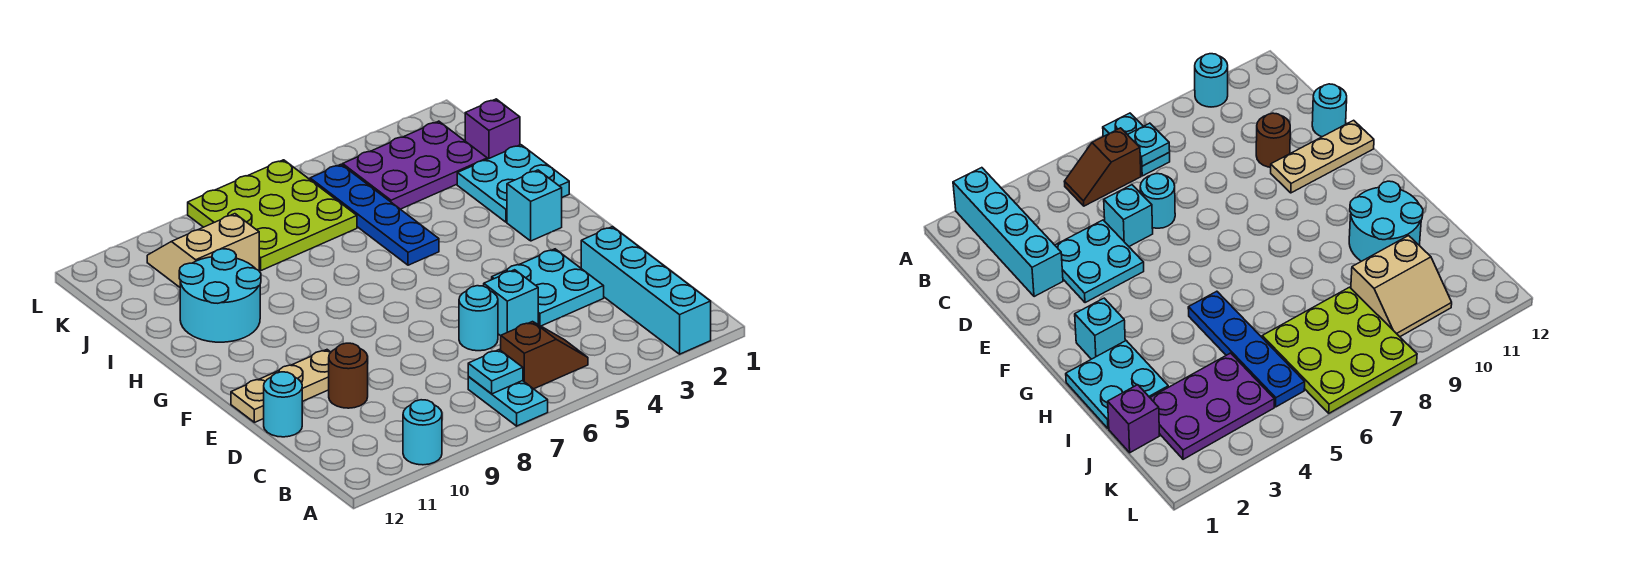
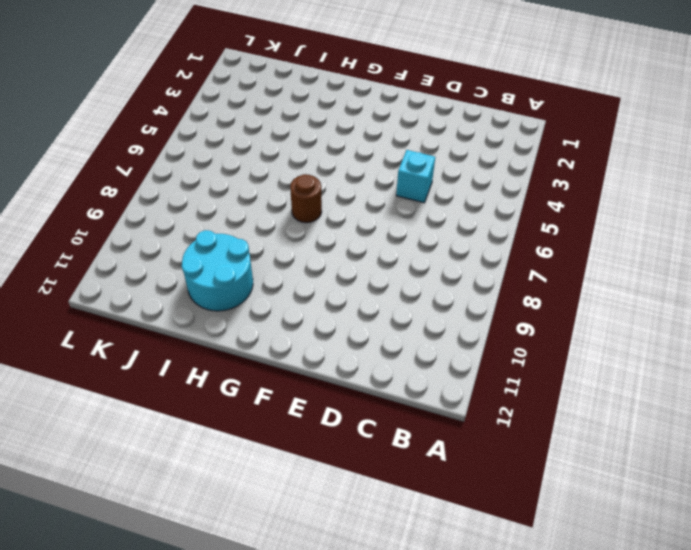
brown round brick G7 level 1 -> brown round brick D10 level 1
none -> cyan brick A2:D2 level 1
none -> cyan plate A7:B7 level 1
none -> cyan round brick A10 level 1

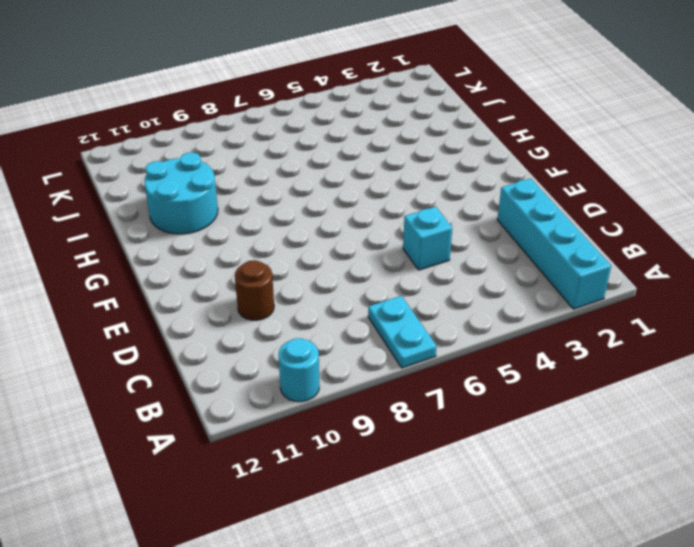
none -> brown slope B5:B6 level 1 top 6
none -> cyan plate D3:E4 level 1
none -> cyan round brick D6 level 1

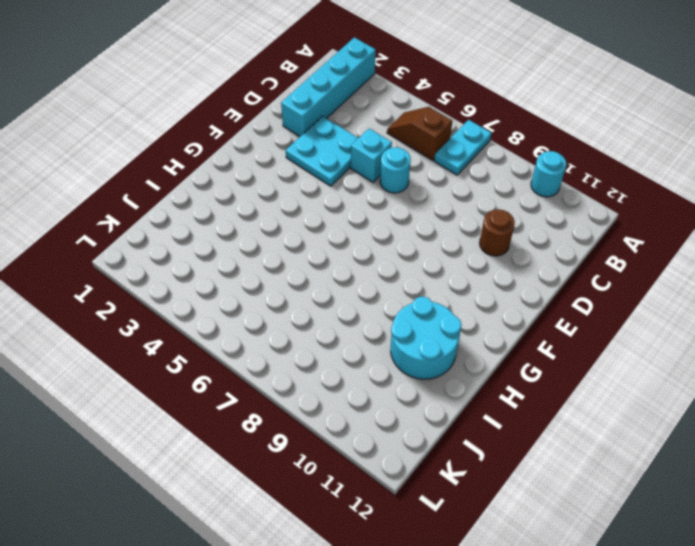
none -> cyan round brick D12 level 1
none -> tan plate E10:E12 level 1
none -> cyan brick G2 level 1

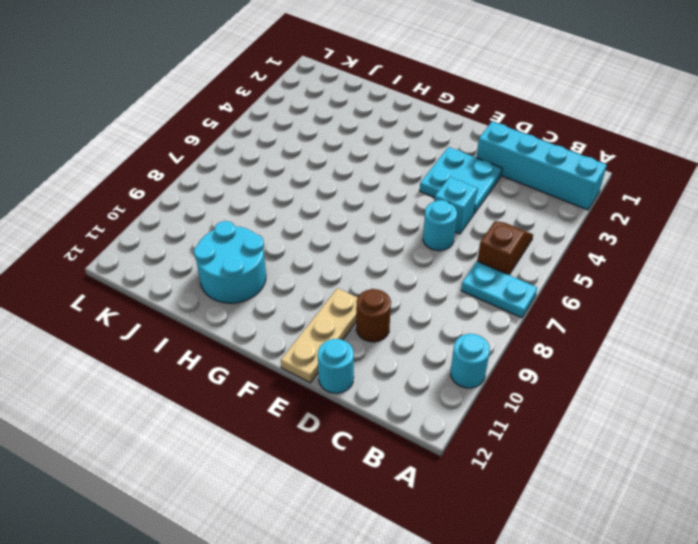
none -> cyan brick G2 level 1
none -> cyan plate H1:I2 level 1
none -> blue plate H5:K5 level 1

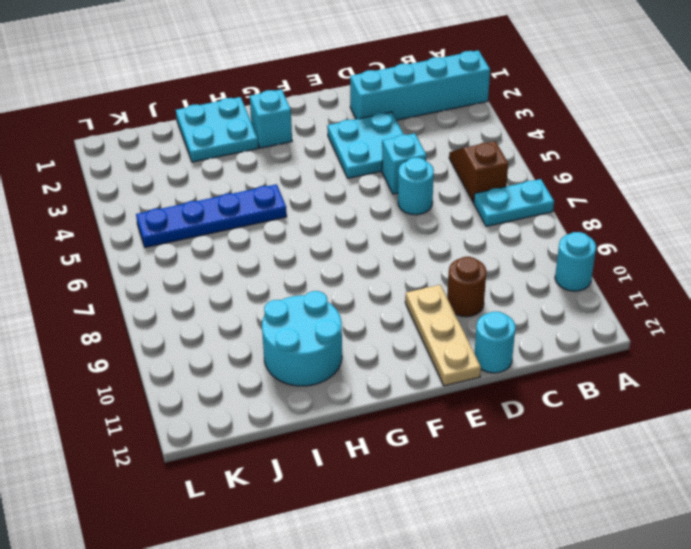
none -> purple brick J1 level 1
none -> purple plate J2:K4 level 1
none -> lime plate J6:L8 level 1

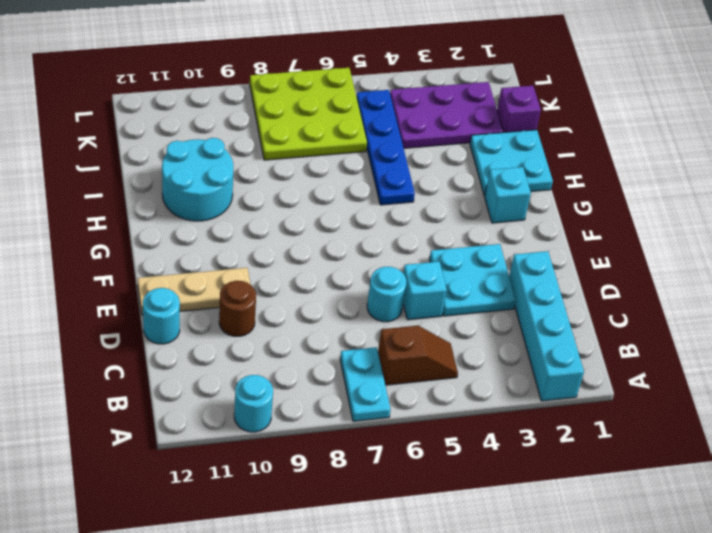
none -> tan slope J9:K10 level 1 top J
none -> cyan plate B7 level 2

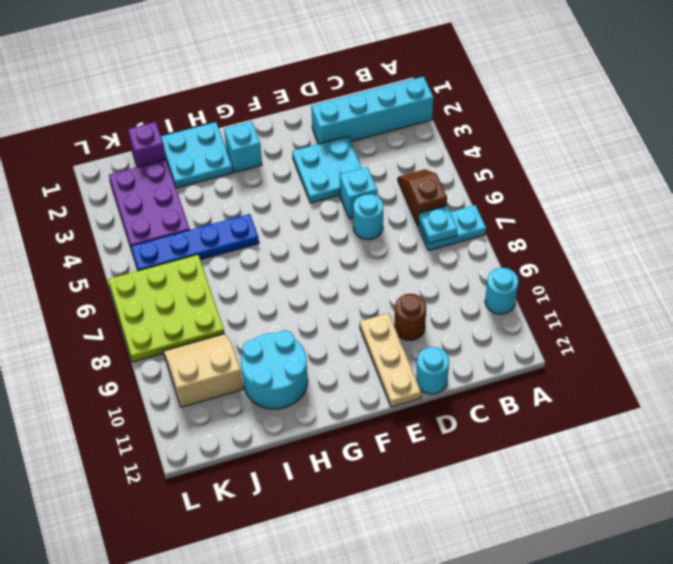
tan slope J9:K10 level 1 top 10 -> tan slope J9:K10 level 1 top J

